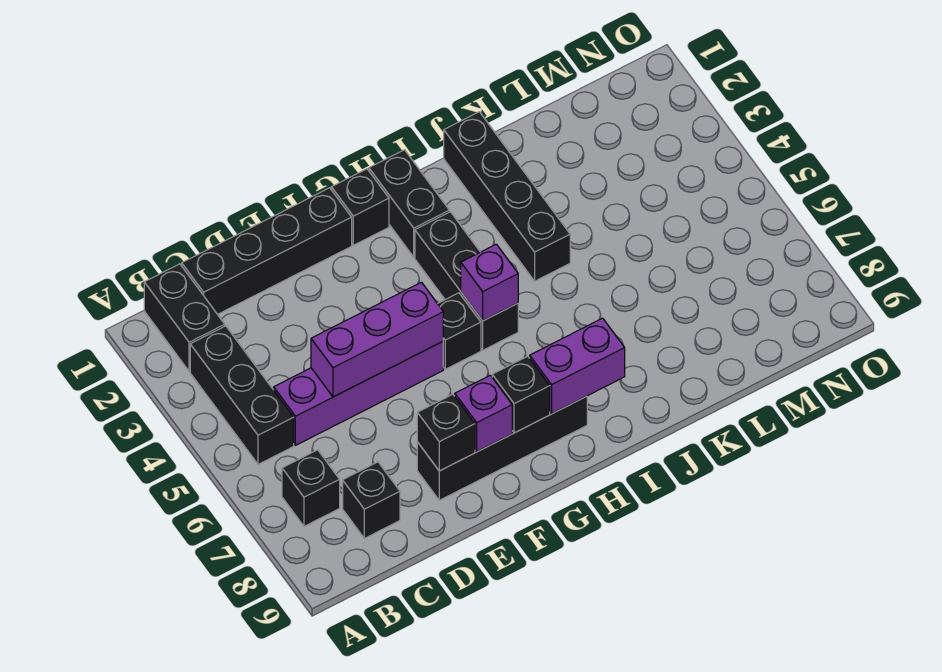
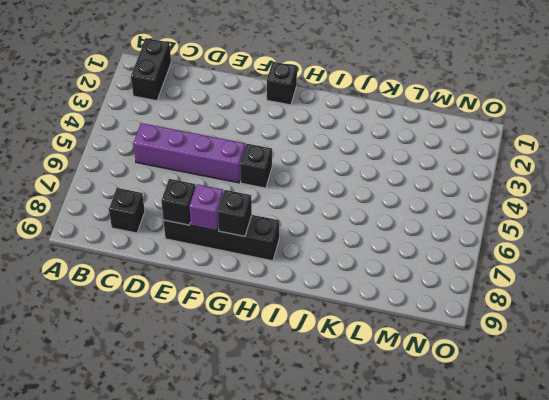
none -> black brick B3:B5 level 1
none -> black brick B7 level 1
none -> black brick C1:F1 level 1

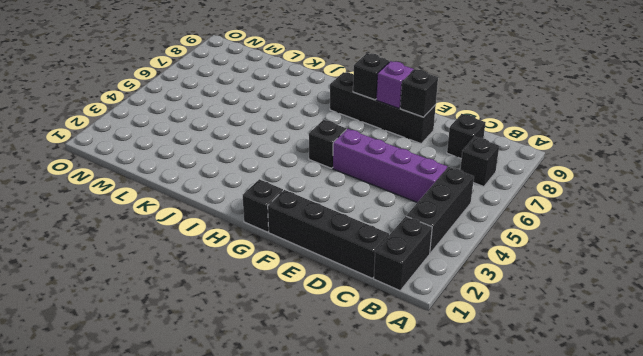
none -> black brick H1:H2 level 1
none -> black brick H3:H5 level 1
none -> black brick J1:J4 level 1

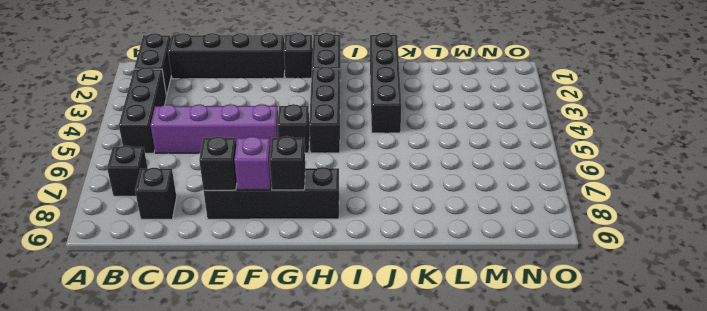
none -> purple brick D5:F5 level 2
none -> purple brick H5 level 2
none -> purple brick H8:I8 level 2

